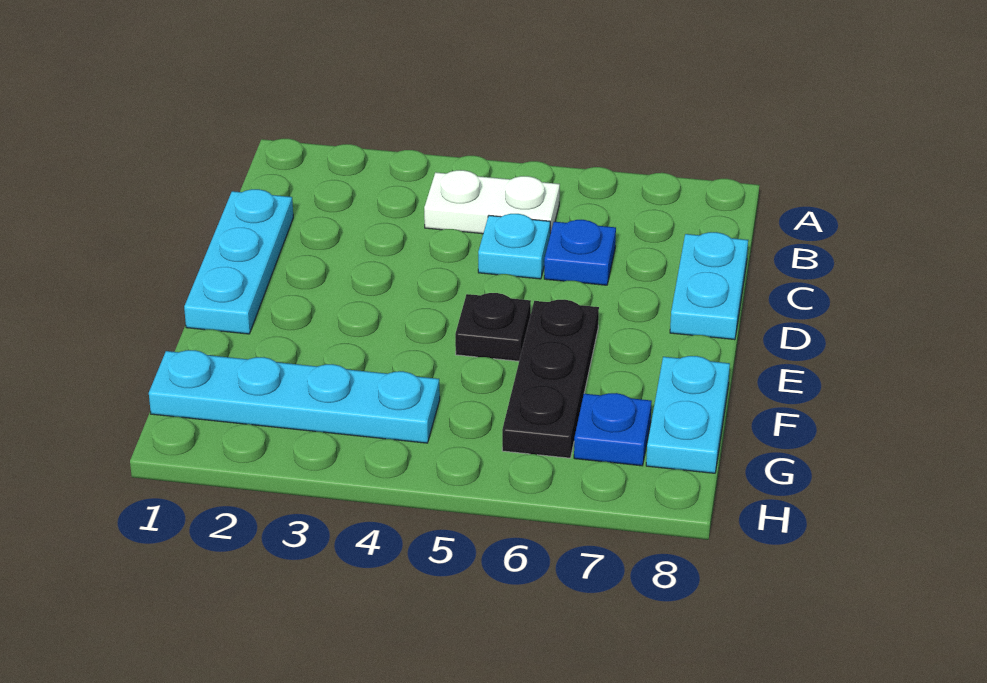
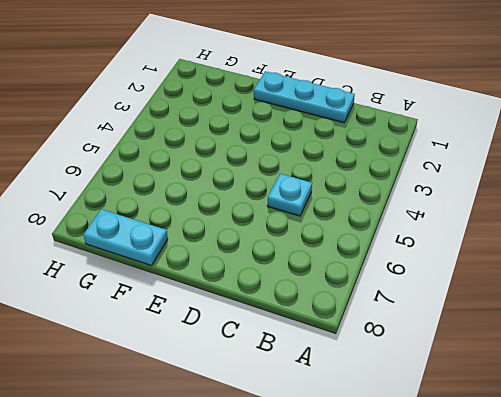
none -> white plate B4:B5 level 1
none -> blue plate C6 level 1

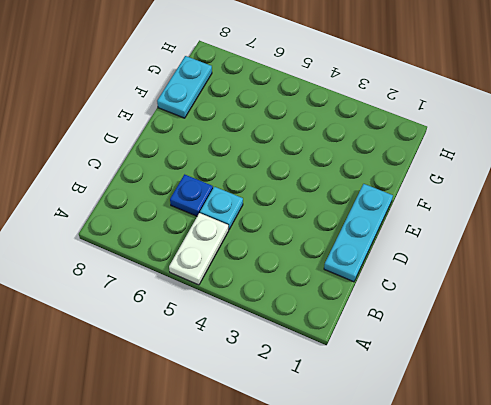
white plate A5:B5 level 1 -> white plate B4:B5 level 1
none -> cyan plate C8:D8 level 1
none -> black plate E5 level 1

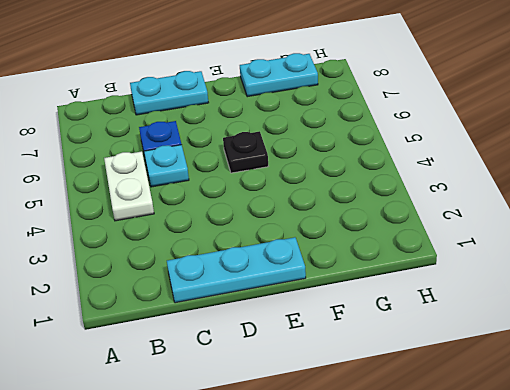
none -> black plate E6:G6 level 1
none -> cyan plate G1:G4 level 1

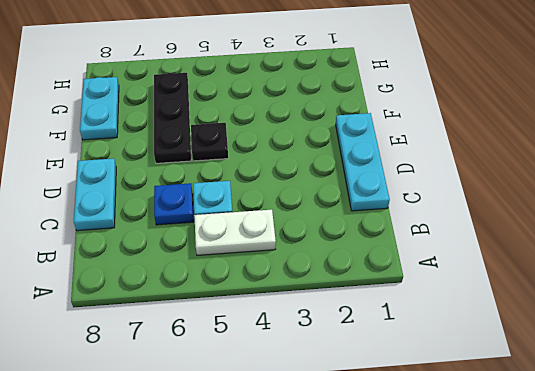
none -> cyan plate G1:G4 level 1
none -> blue plate G7 level 1

